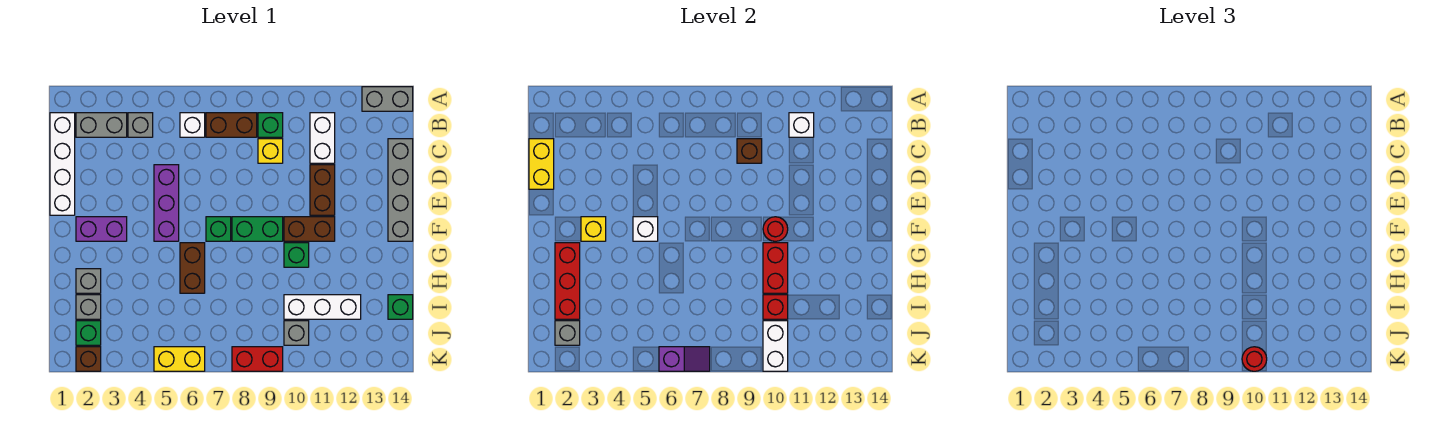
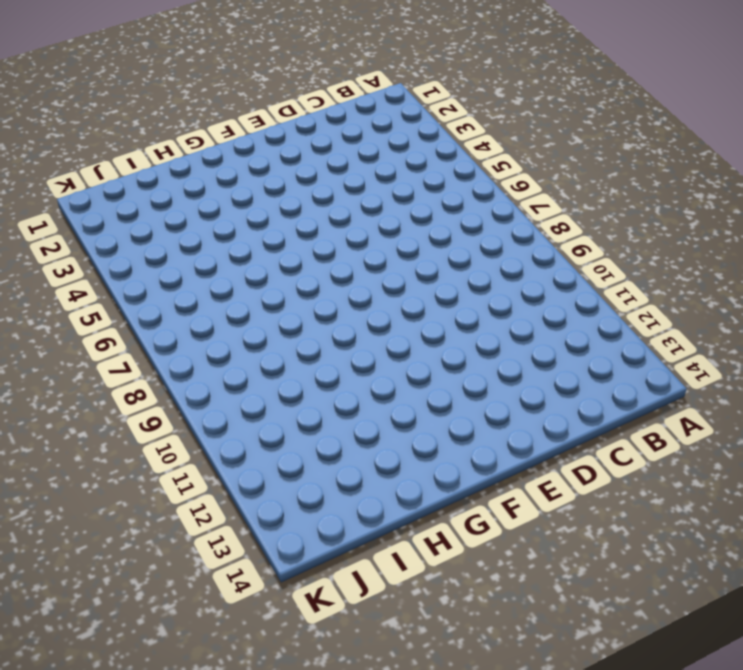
none -> grey brick A13:A14 level 1
none -> white brick B1:E1 level 1
none -> grey brick B2:B3 level 1
none -> grey brick B4 level 1

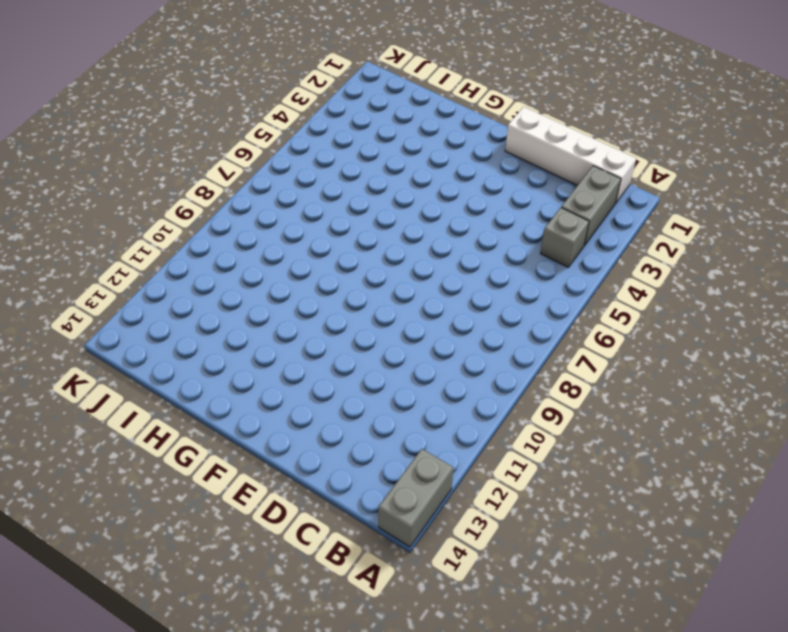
none -> white brick B6 level 1
none -> brown brick B7:B8 level 1
none -> green brick B9 level 1
none -> white brick B11:C11 level 1

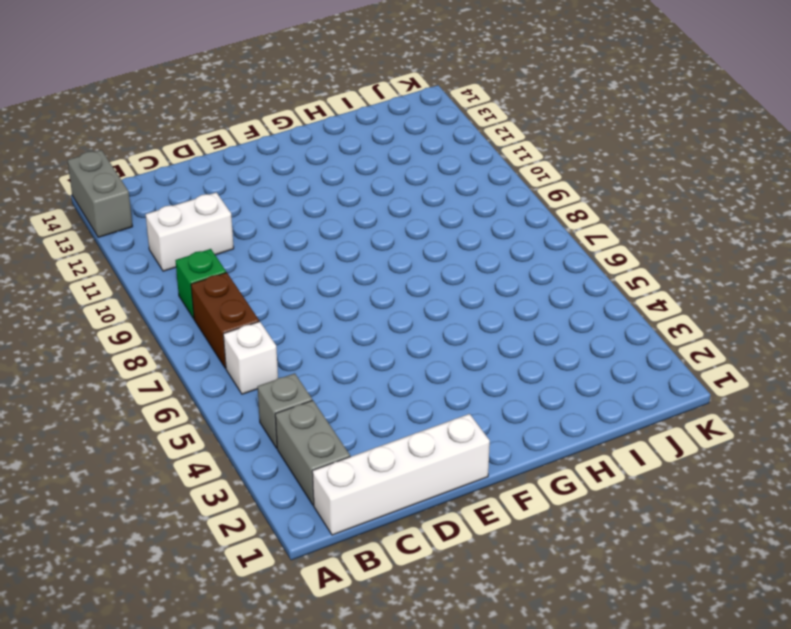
none -> yellow brick C9 level 1
none -> grey brick C14:F14 level 1
none -> purple brick D5:F5 level 1
none -> brown brick D11:E11 level 1

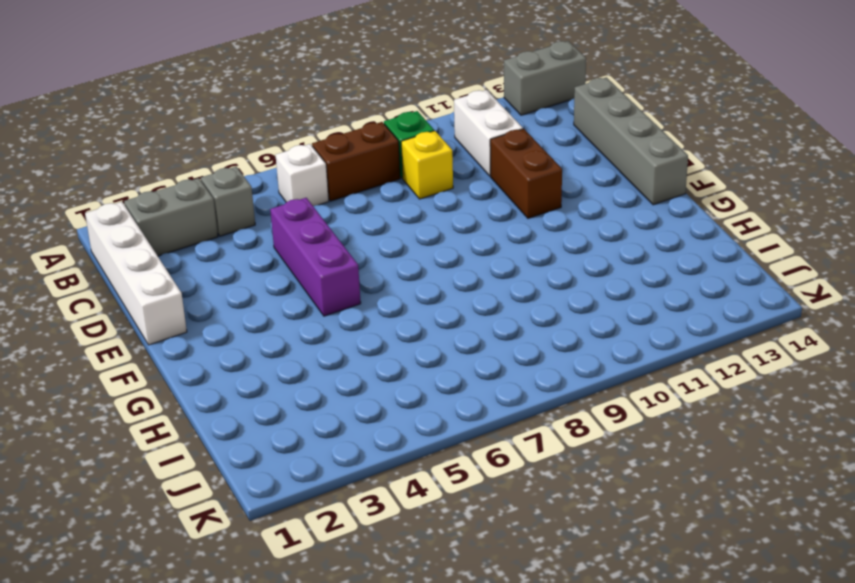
none -> purple brick F2:F3 level 1
none -> green brick F7 level 1
none -> green brick F8:F9 level 1
none -> brown brick F10:F11 level 1

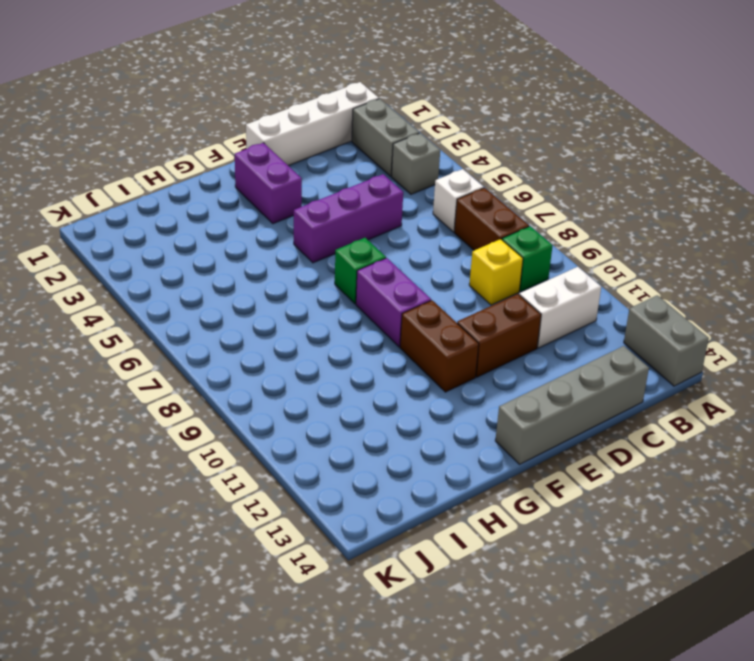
purple brick F8:F9 level 1 -> green brick F8:F9 level 1
none -> brown brick G6:H6 level 1
none -> green brick G10 level 1
none -> grey brick H2 level 1
none -> grey brick I2 level 1

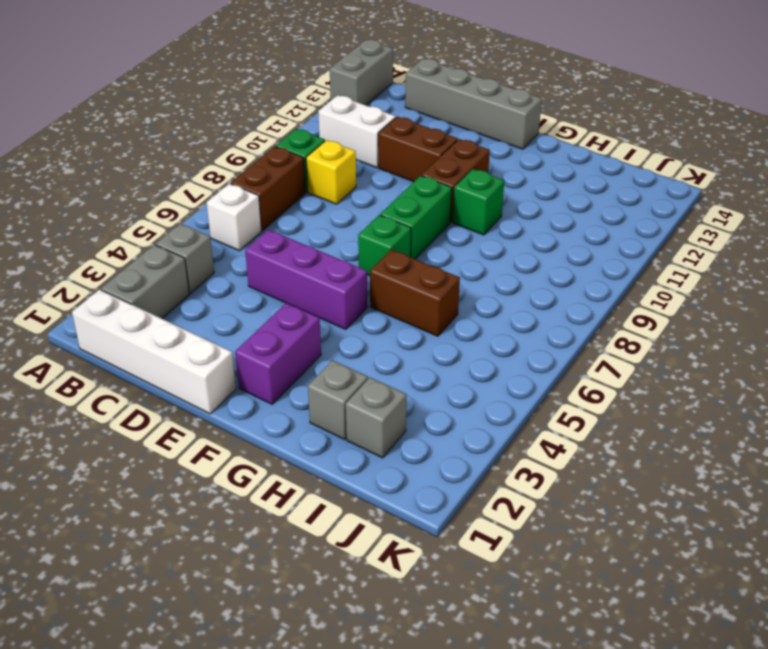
none -> white brick I10:I12 level 1
none -> green brick I14 level 1
none -> green brick J2 level 1
none -> grey brick J10 level 1

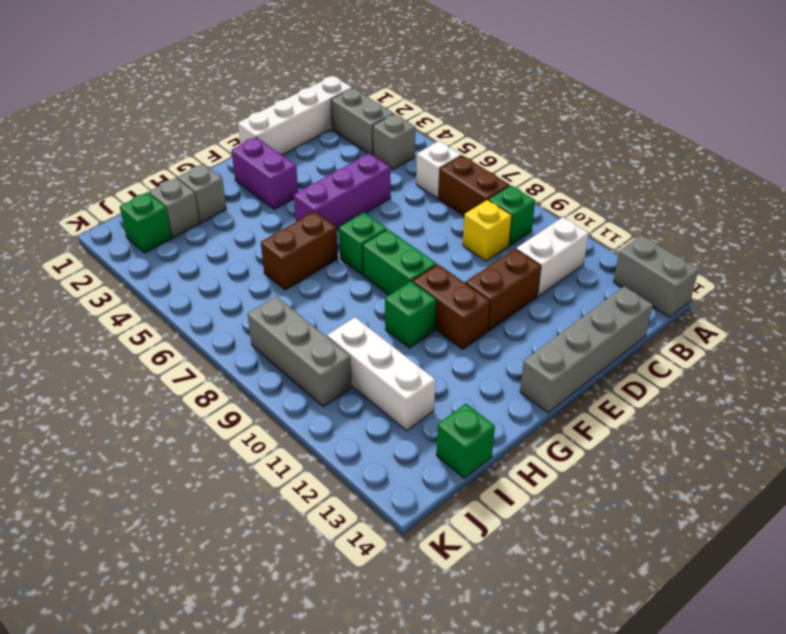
grey brick J8:J10 level 1 -> grey brick J10 level 1
none -> brown brick K2 level 1
none -> yellow brick K5:K6 level 1
none -> red brick K8:K9 level 1
none -> white brick B11 level 2

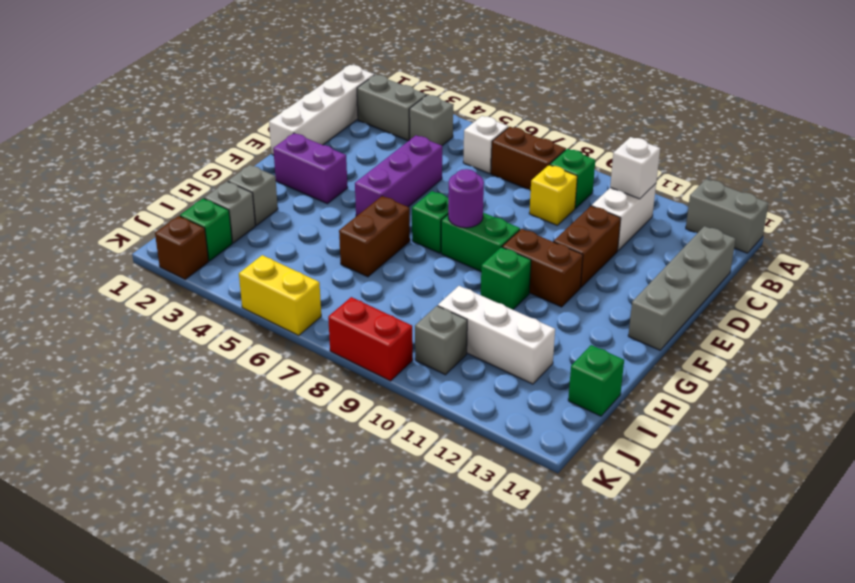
purple round brick F8 level 2 -> none
none -> yellow brick C1:D1 level 2
none -> brown brick C9 level 2
none -> yellow brick F3 level 2
none -> white brick F5 level 2

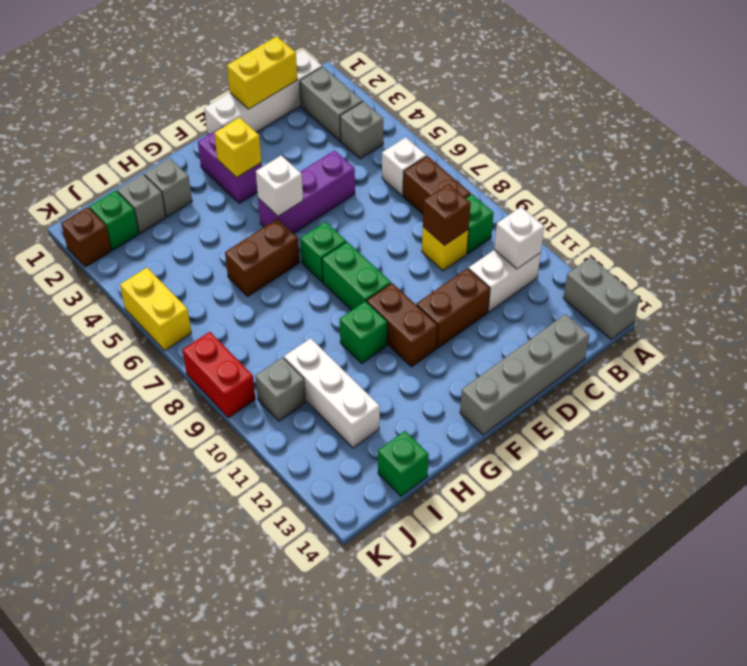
none -> red round brick F10 level 2
none -> red brick G2:I2 level 2
none -> red brick G10:H10 level 2
none -> red brick I10 level 2

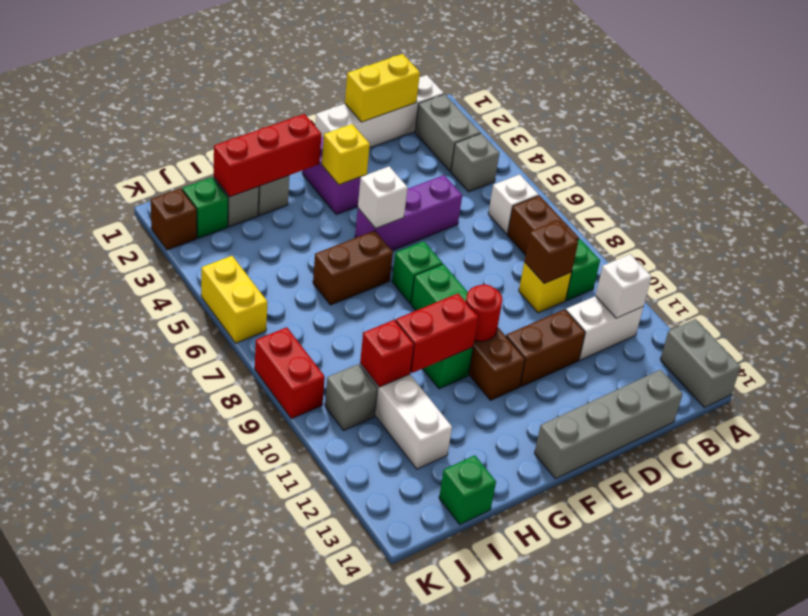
none -> grey brick J2 level 2
none -> white brick J10:K10 level 2
none -> purple slope K6:K7 level 2 top 6
none -> red round brick K10 level 3

